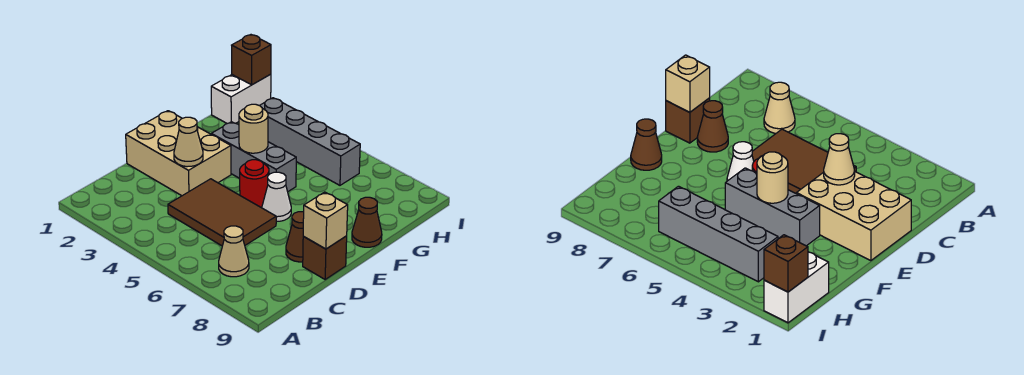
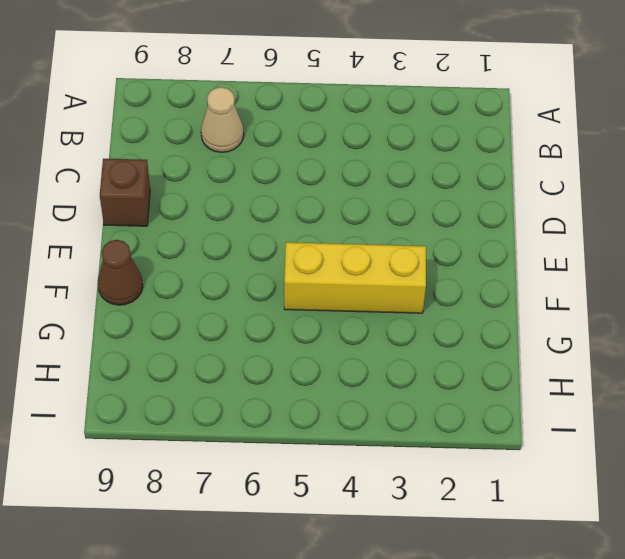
yellow brick F3:F5 level 1 -> grey brick F3:F5 level 1
none -> brown tile C4:D6 level 1
none -> tan brick D1:E3 level 1
none -> brown cone D8 level 1

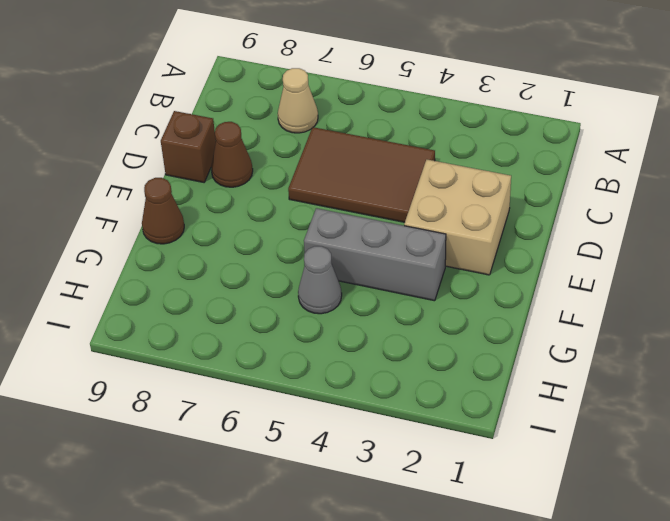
tan brick D2:E3 level 1 -> tan brick D1:E3 level 1
grey cone G5 level 1 -> none
none -> red round brick E5 level 1
none -> white cone E6 level 1
none -> white brick H1:I1 level 1

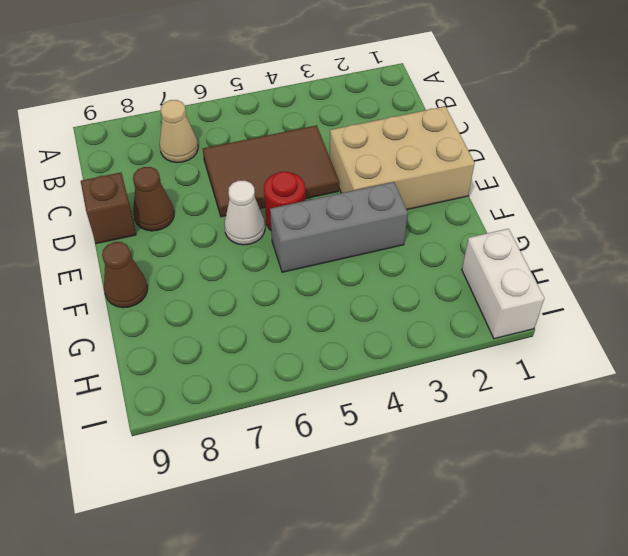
none -> grey brick H3:H6 level 1
none -> tan cone D3 level 2
none -> tan brick D9 level 2

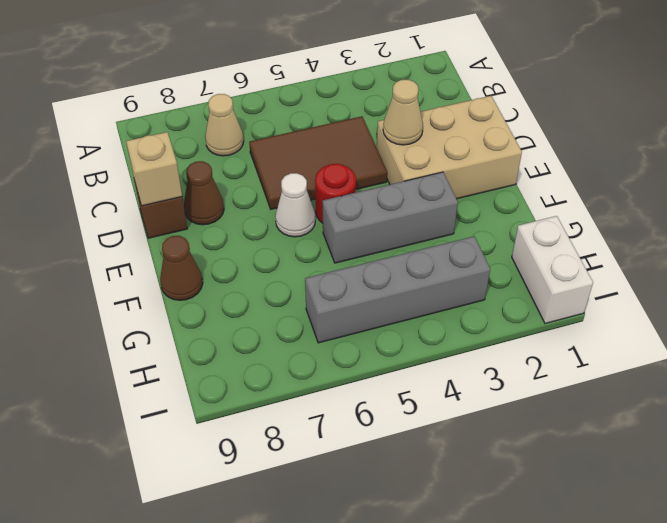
none -> tan round brick F4 level 2
none -> brown brick I1 level 2

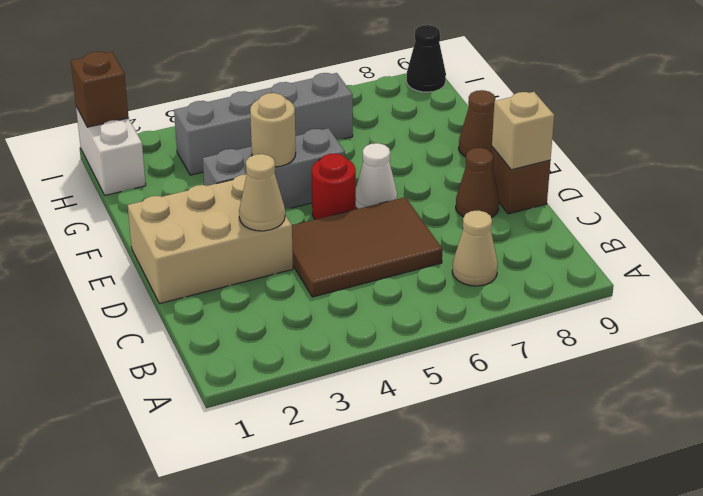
black cone I9 level 1 -> none

